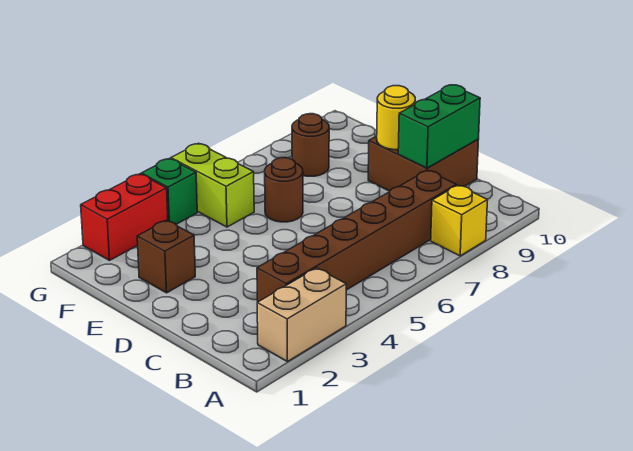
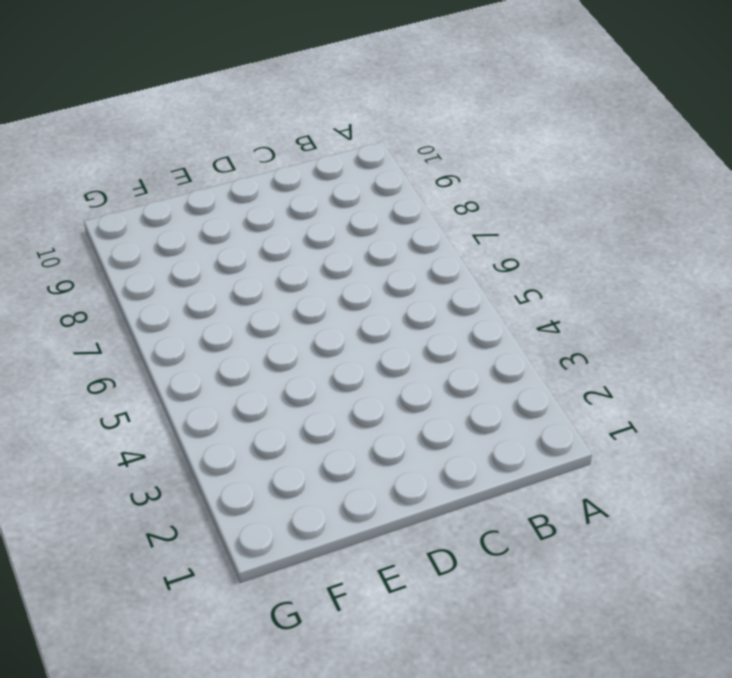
none -> tan brick A2:A3 level 1
none -> yellow brick A8 level 1
none -> brown brick B3:B8 level 1

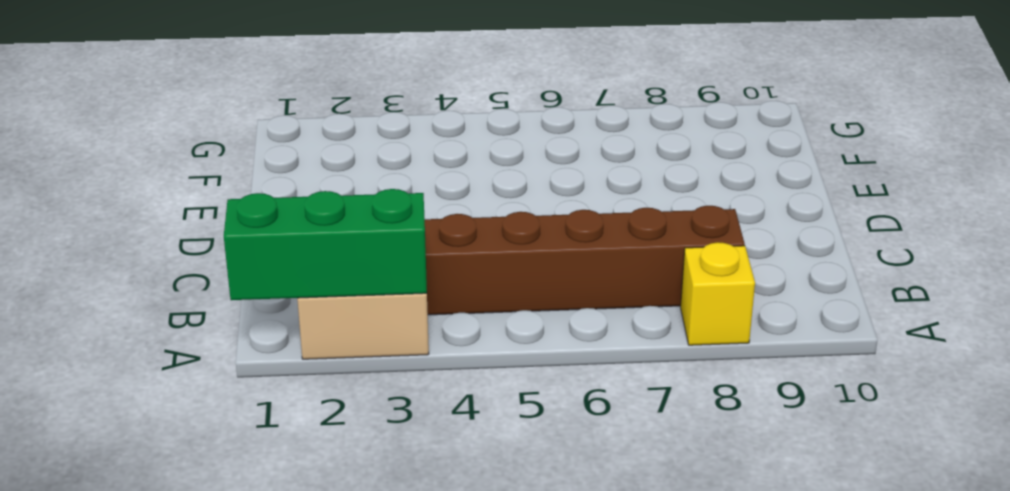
green brick A1:A3 level 2 -> none
none -> brown brick C9:D10 level 1
none -> brown brick E2 level 1
none -> brown round brick E6 level 1

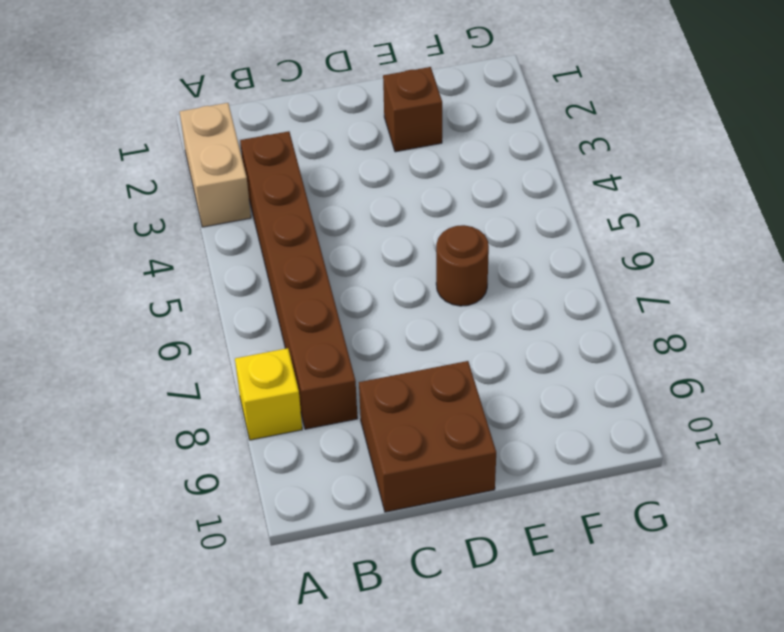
none -> lime brick F5:G5 level 1
none -> brown round brick F8 level 1
none -> red brick G2:G3 level 1

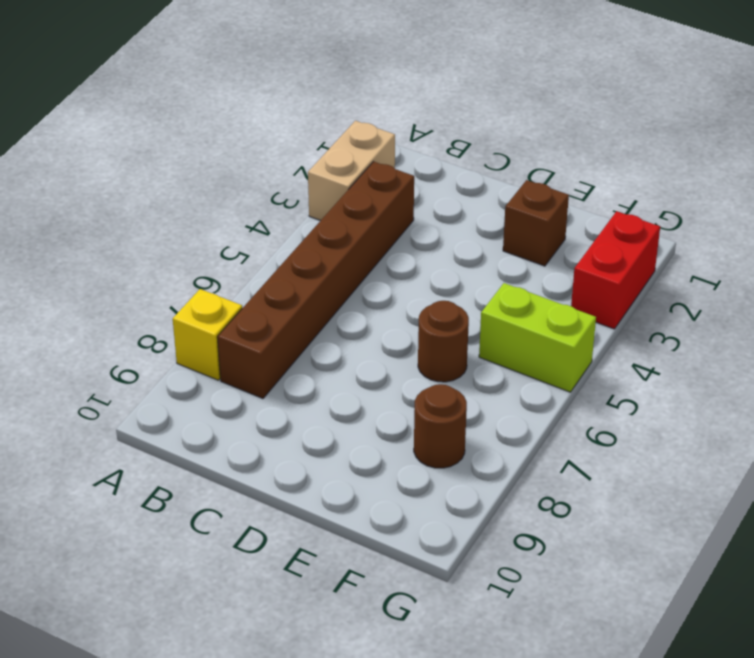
none -> brown brick C9:D10 level 1
none -> green brick G4 level 1
none -> green brick C9:C10 level 2

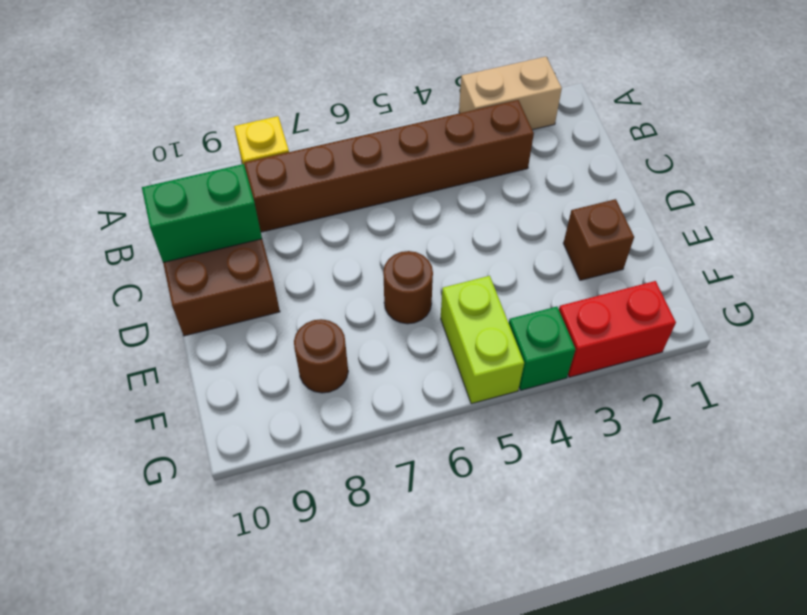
none -> yellow round brick D9 level 2

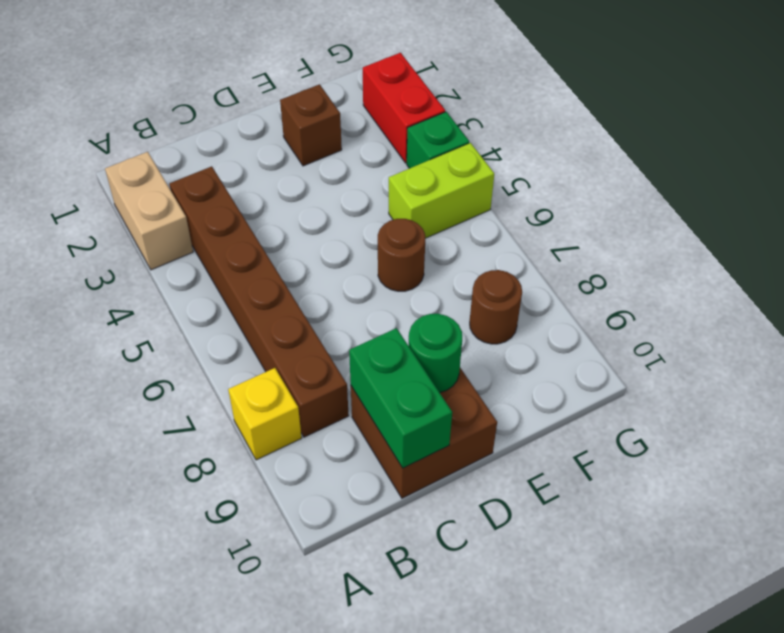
green round brick D9 level 2 -> yellow round brick D9 level 2

